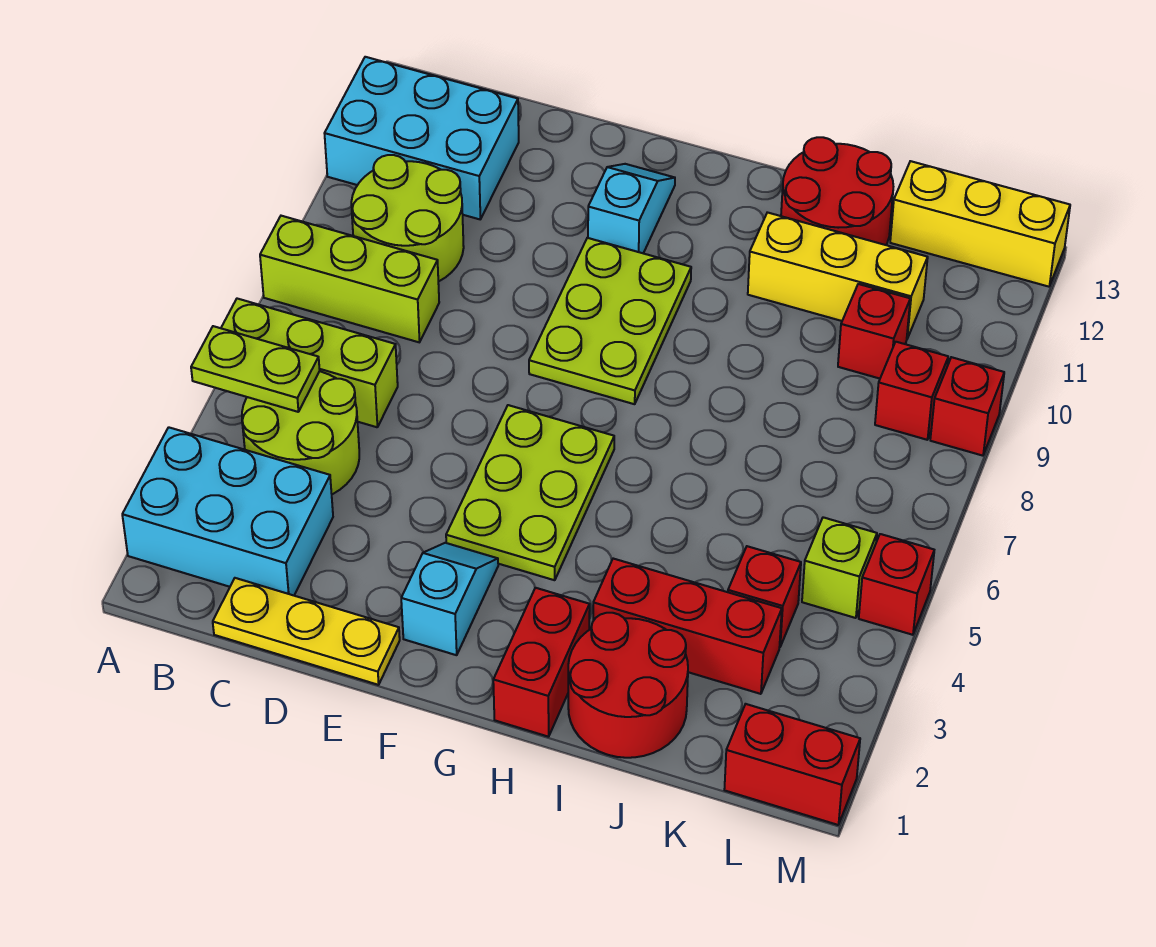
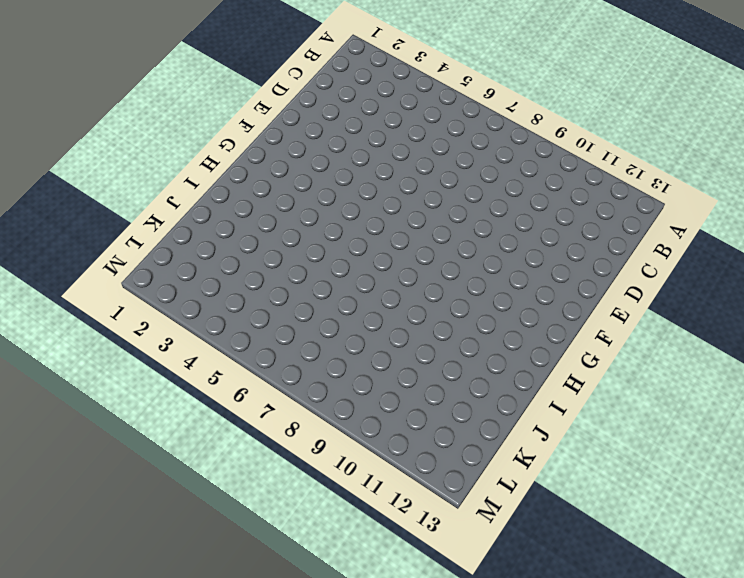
none -> cyan brick A2:C3 level 1
none -> lime brick A6:C6 level 1
none -> lime brick A8:C8 level 1

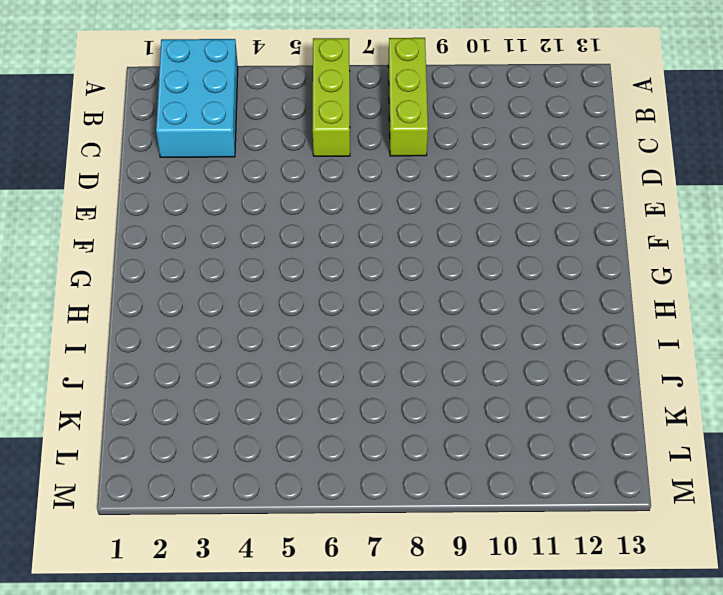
none -> cyan brick A11:C12 level 1
none -> lime round brick B4:C5 level 1
none -> lime round brick B9:C10 level 1

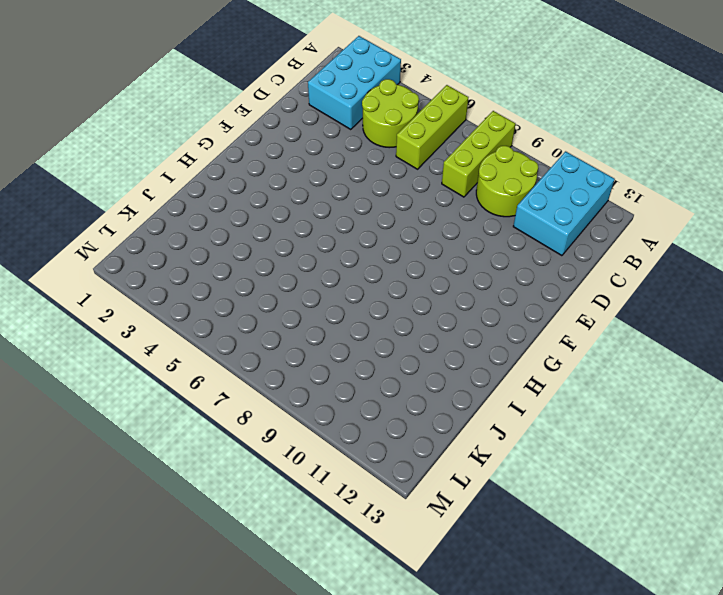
none -> yellow plate C1:E1 level 1
none -> cyan slope F2:F3 level 1 top 2
none -> lime plate F4:G6 level 1

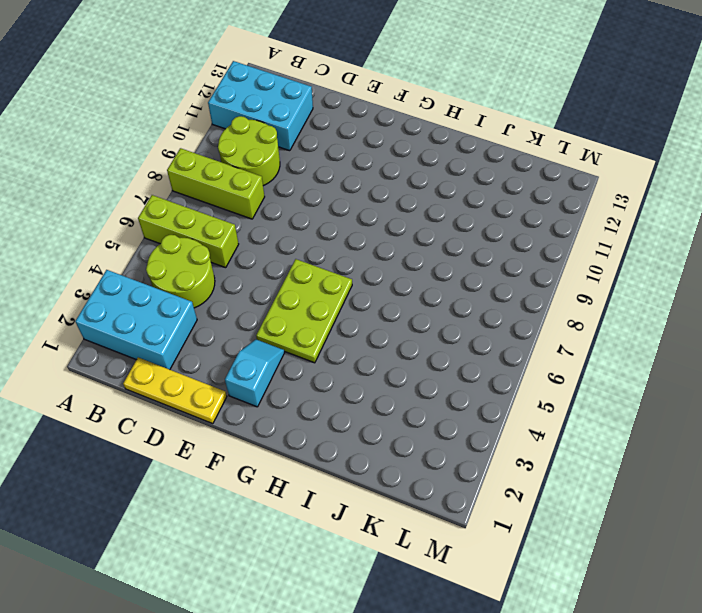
none -> lime plate F8:G10 level 1
none -> cyan slope F11:F12 level 1 top 11
none -> red brick H1:H2 level 1

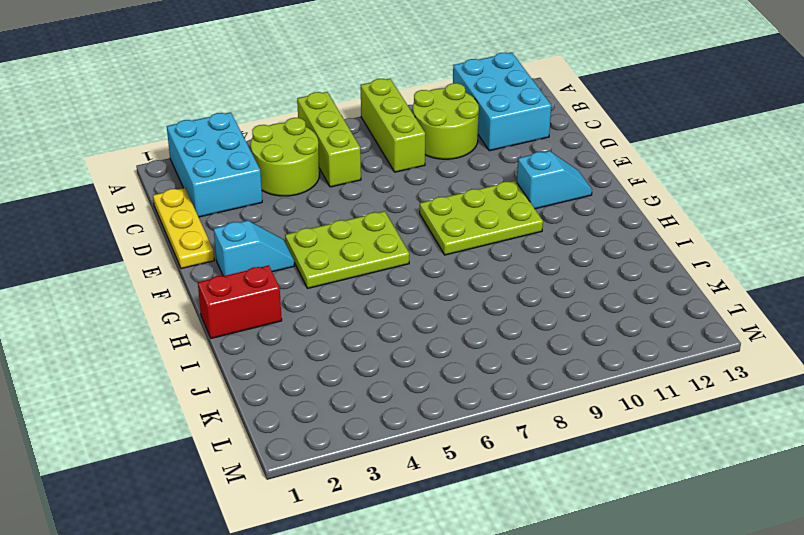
none -> red round brick I1:J2 level 1
none -> red brick I3:K3 level 1
none -> yellow brick I11:K11 level 1

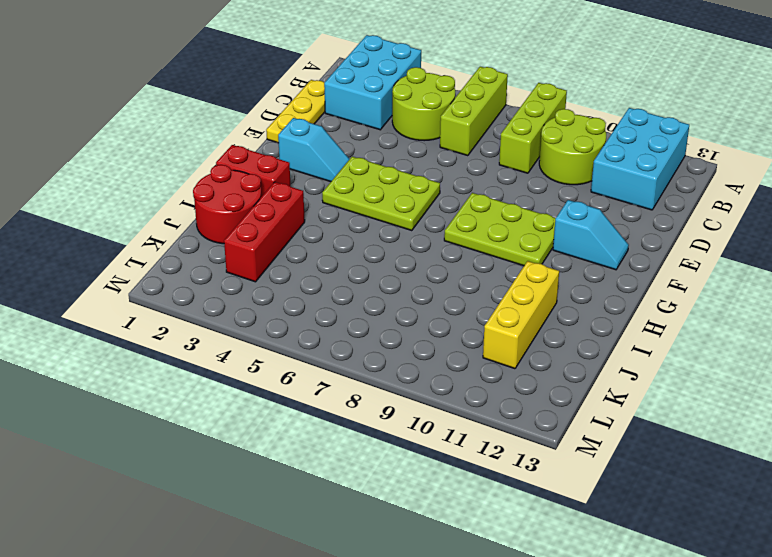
none -> red round brick I12:J13 level 1
none -> red brick K4 level 1
none -> red brick K10 level 1

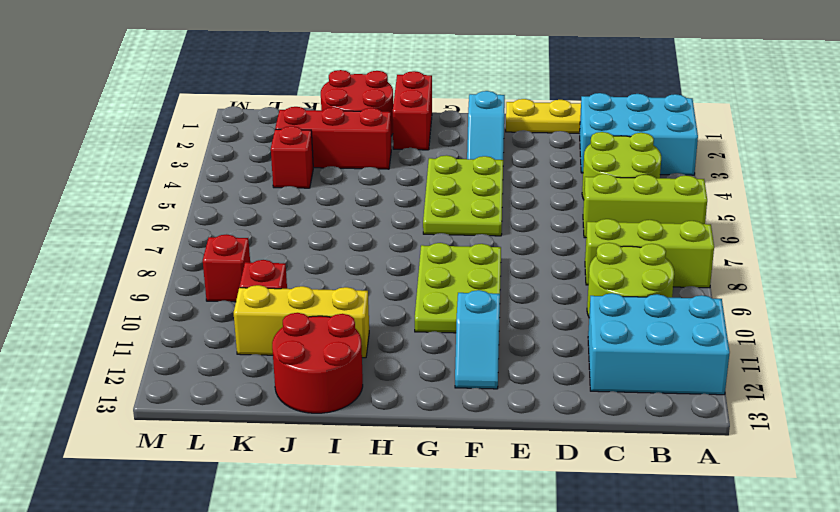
none -> yellow brick K13:M13 level 1
none -> red brick L1:M1 level 1
none -> lime brick L5 level 1

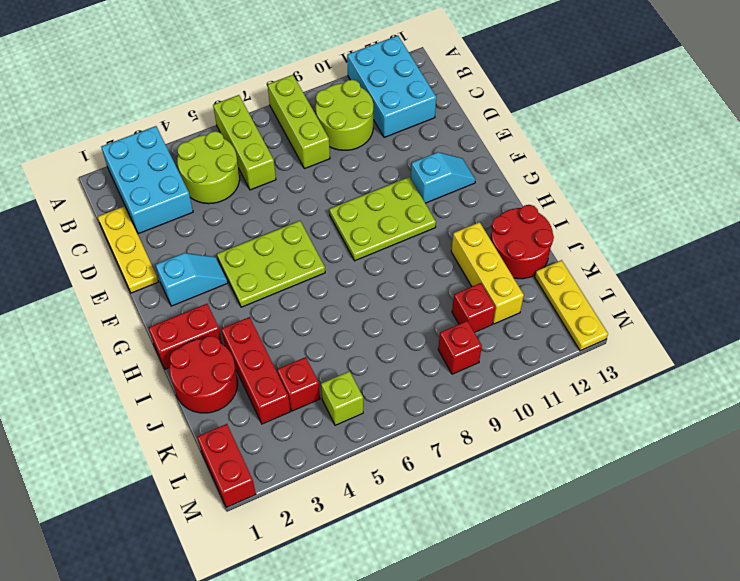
yellow plate K13:M13 level 1 -> yellow brick K13:M13 level 1
none -> red brick M5 level 1
none -> red brick M9 level 1
none -> lime plate A5:B5 level 2

